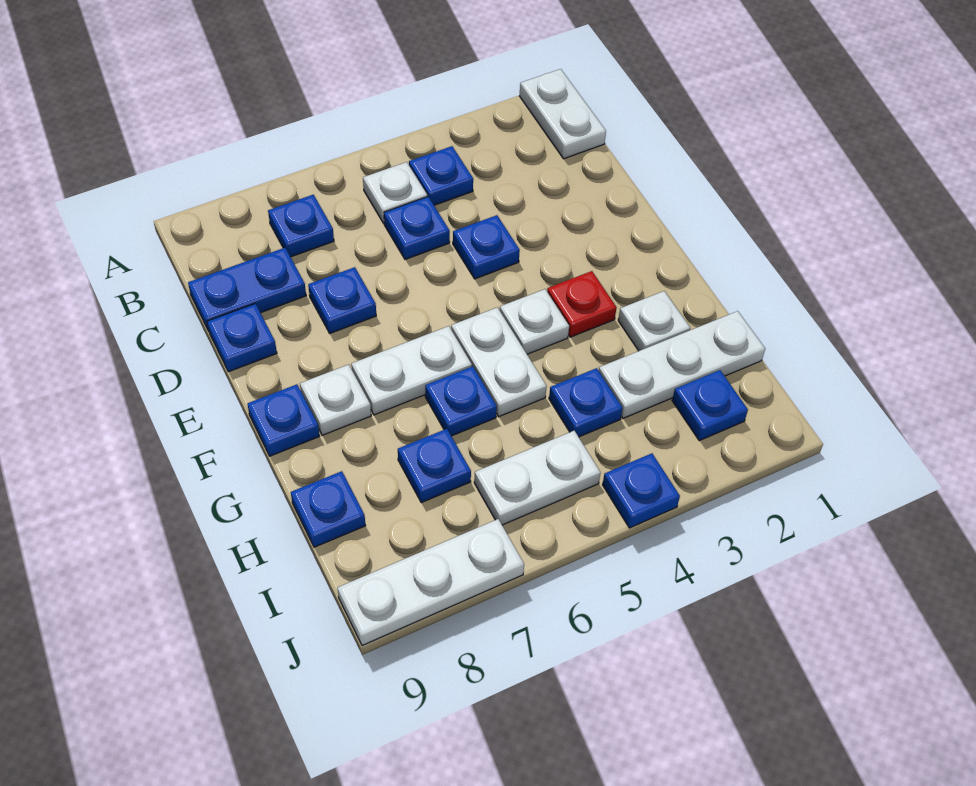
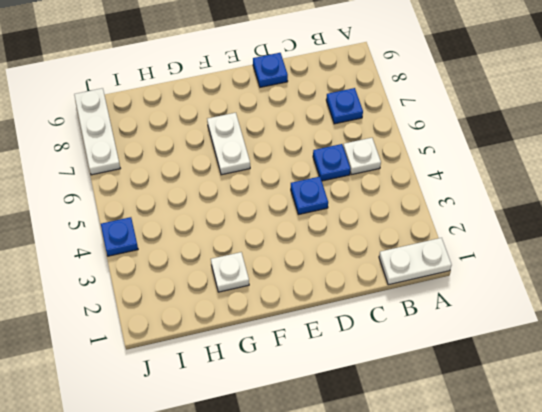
none -> blue plate B4 level 1
none -> blue plate C8:C9 level 1
none -> blue plate D7 level 1

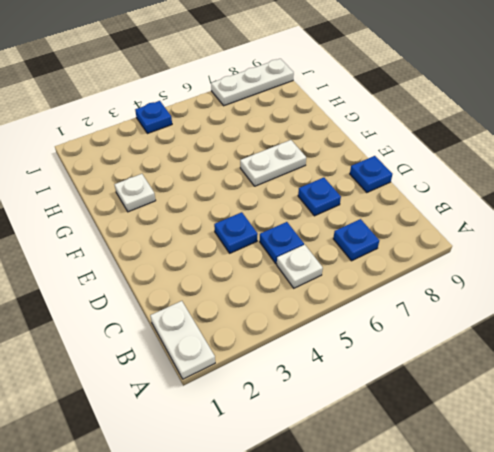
none -> blue plate B4 level 1
none -> blue plate C8:C9 level 1
none -> red plate F3 level 1

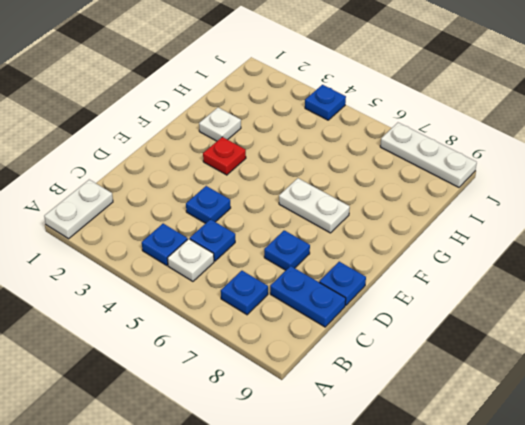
none -> white plate F4 level 1
none -> white plate F5:G5 level 1
none -> white plate F8 level 1

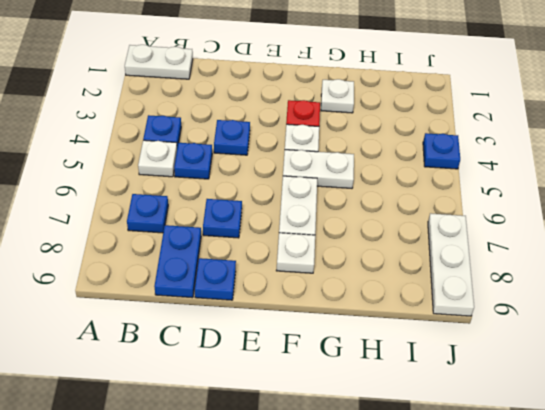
none -> blue plate F9 level 1
none -> blue plate G6 level 1
none -> white plate H1:H3 level 1

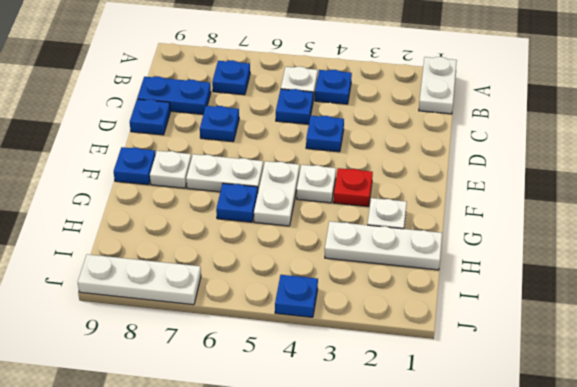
none -> blue plate H4 level 1
none -> blue plate H7 level 1
none -> blue plate H9 level 1

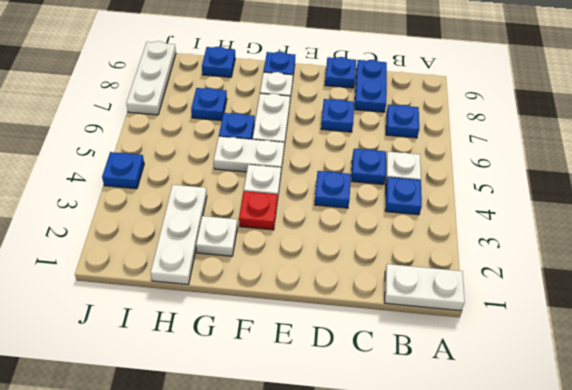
none -> blue plate H4 level 1
none -> blue plate I2 level 1
none -> white plate I5:I6 level 1

